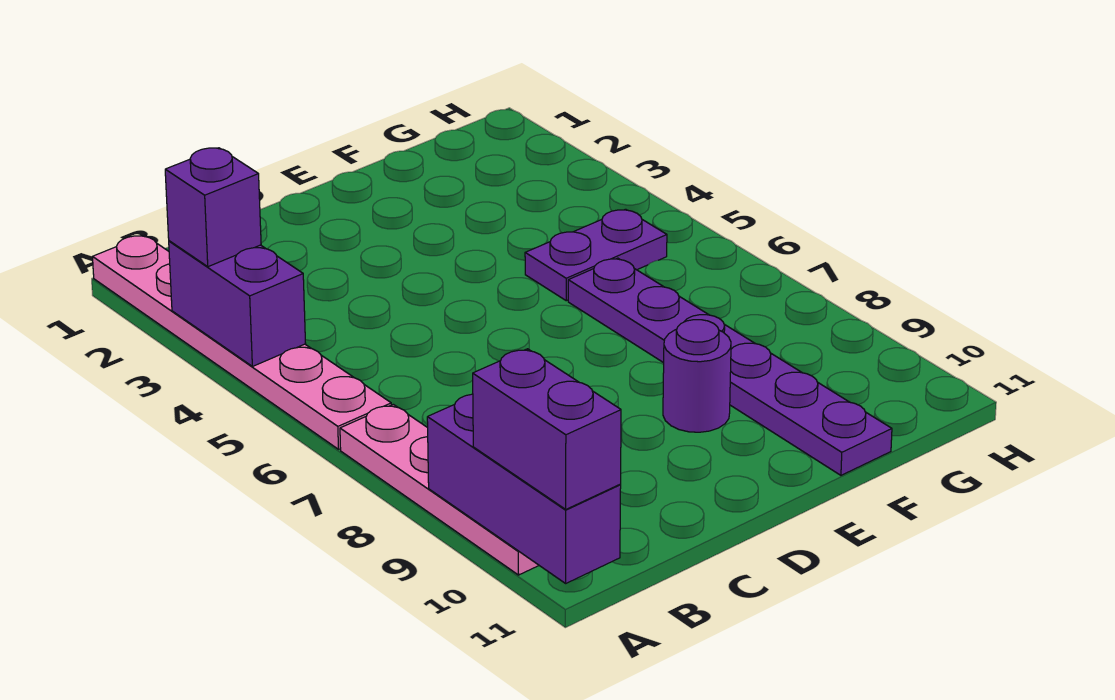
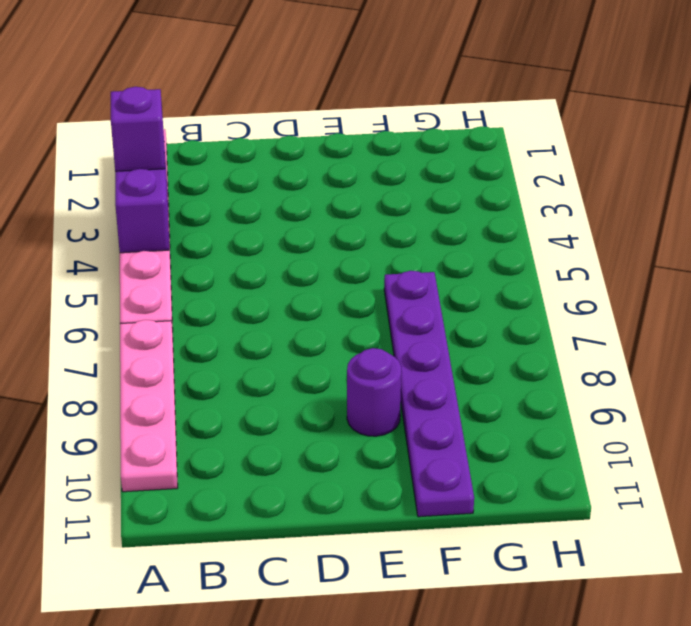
none -> purple plate F5:G5 level 1
none -> purple brick A9:A11 level 2

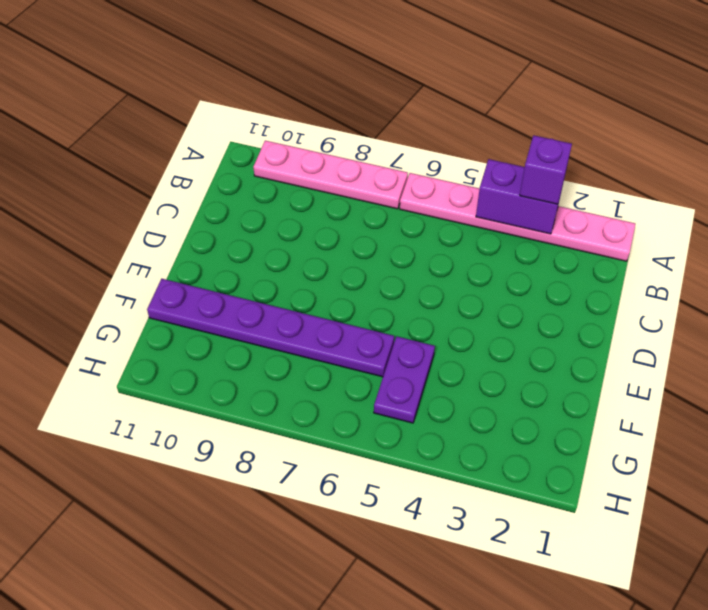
none -> purple round brick E9 level 1
none -> purple brick A9:A11 level 2

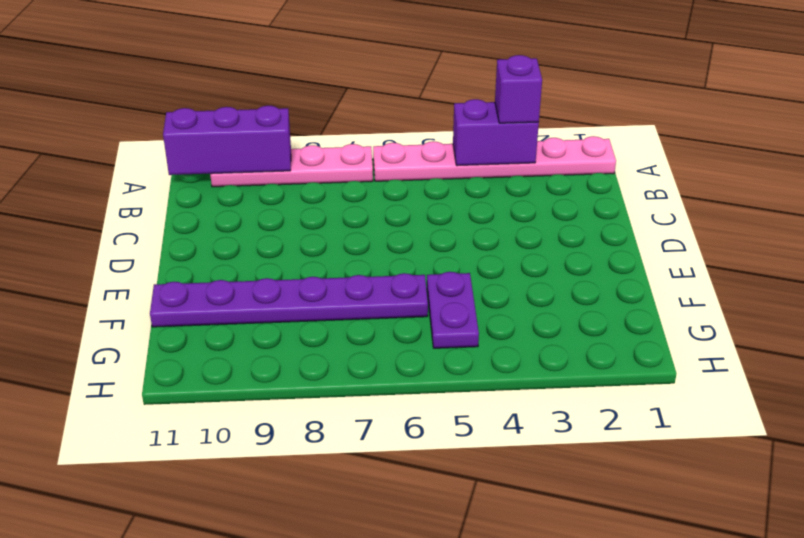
none -> purple round brick E9 level 1
none -> purple brick A10:A11 level 3

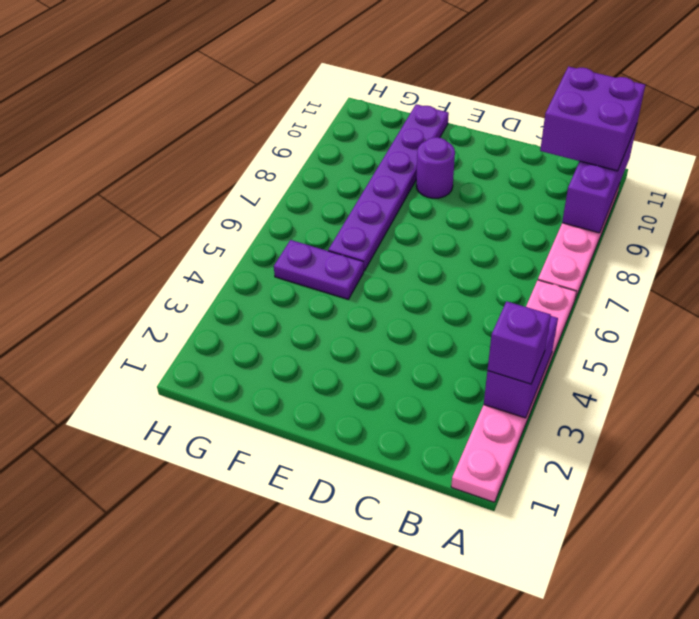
purple brick A10:B11 level 3 -> purple brick A10:A11 level 3

